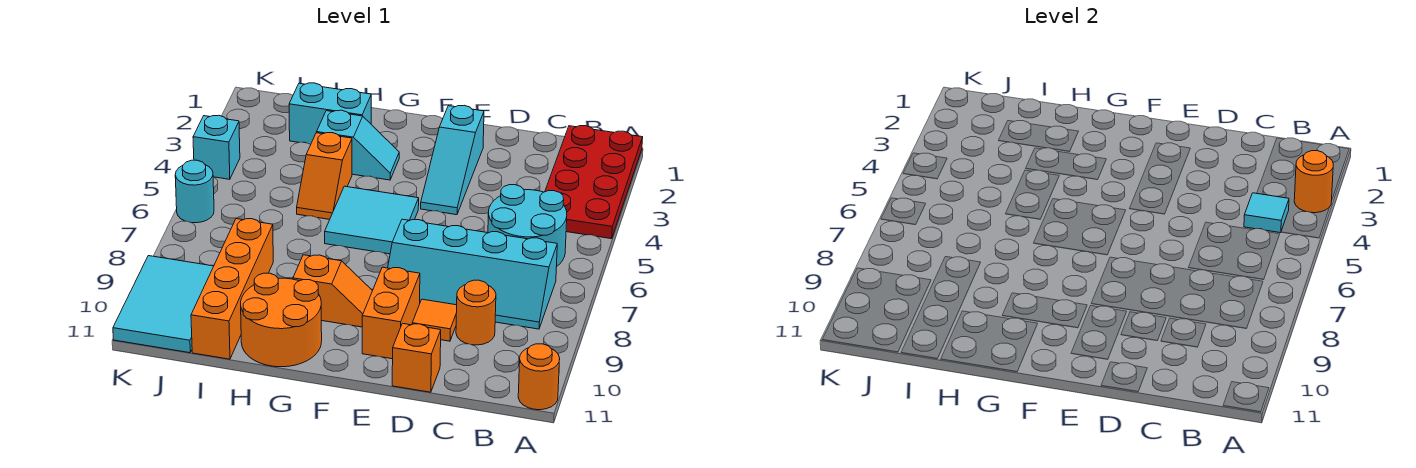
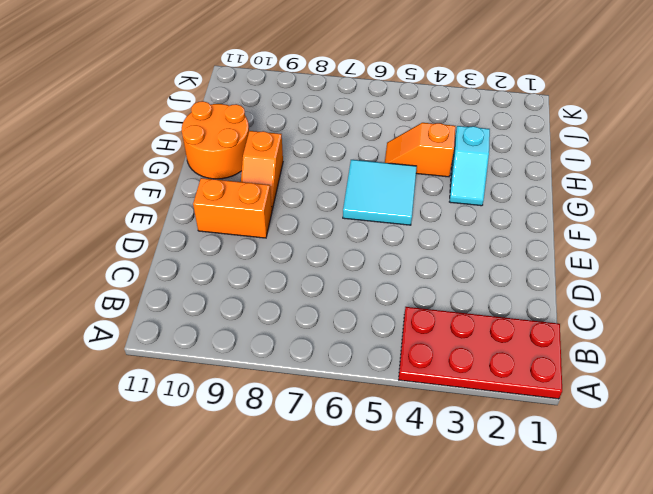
none -> orange round brick A11 level 1
none -> cyan round brick B5:C6 level 1
none -> cyan slope B7:E8 level 1 top 7

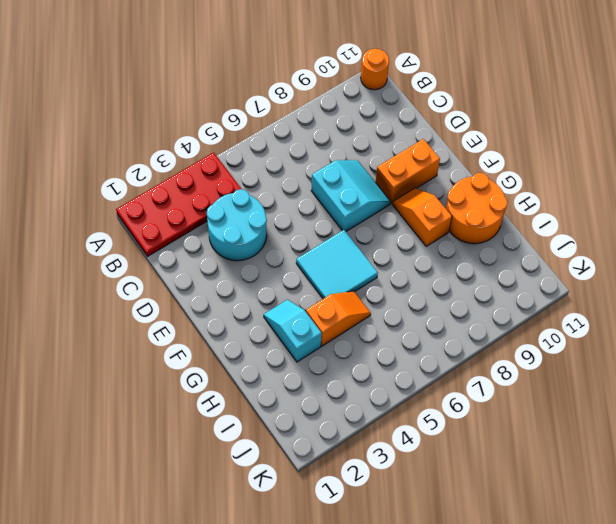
cyan round brick C3:D4 level 1 -> cyan round brick B5:C6 level 1
cyan slope D7:E8 level 1 top 7 -> cyan slope B7:E8 level 1 top 7
none -> orange round brick C9 level 1
none -> orange tile D9 level 1
none -> orange brick D11 level 1

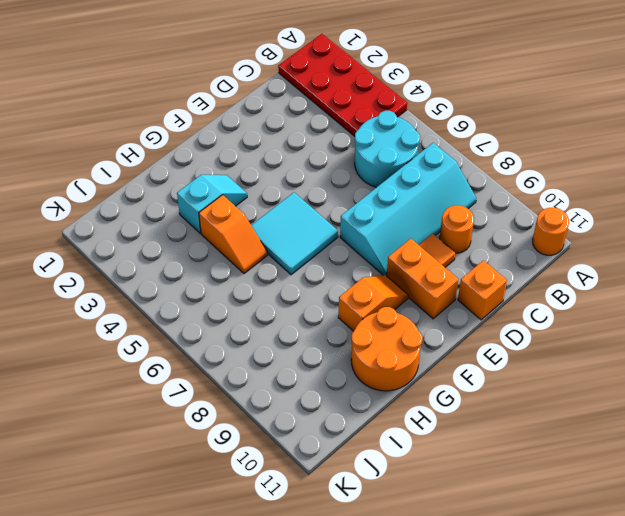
none -> cyan slope E2:E4 level 1 top 2
none -> cyan brick H2:I2 level 1
none -> orange brick I8:I11 level 1

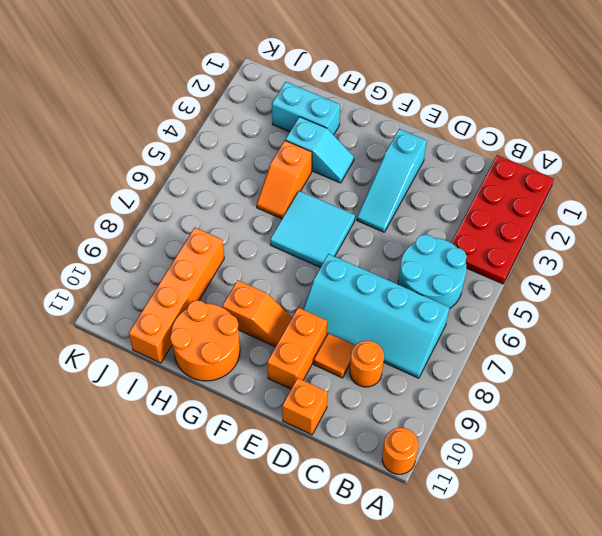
none -> cyan tile J9:K11 level 1
none -> cyan brick K4 level 1
none -> cyan round brick K6 level 1

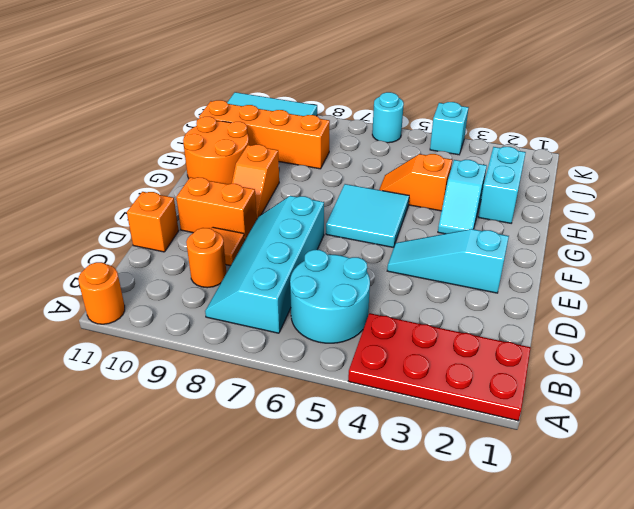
none -> orange round brick A3 level 2
none -> cyan tile B4 level 2

